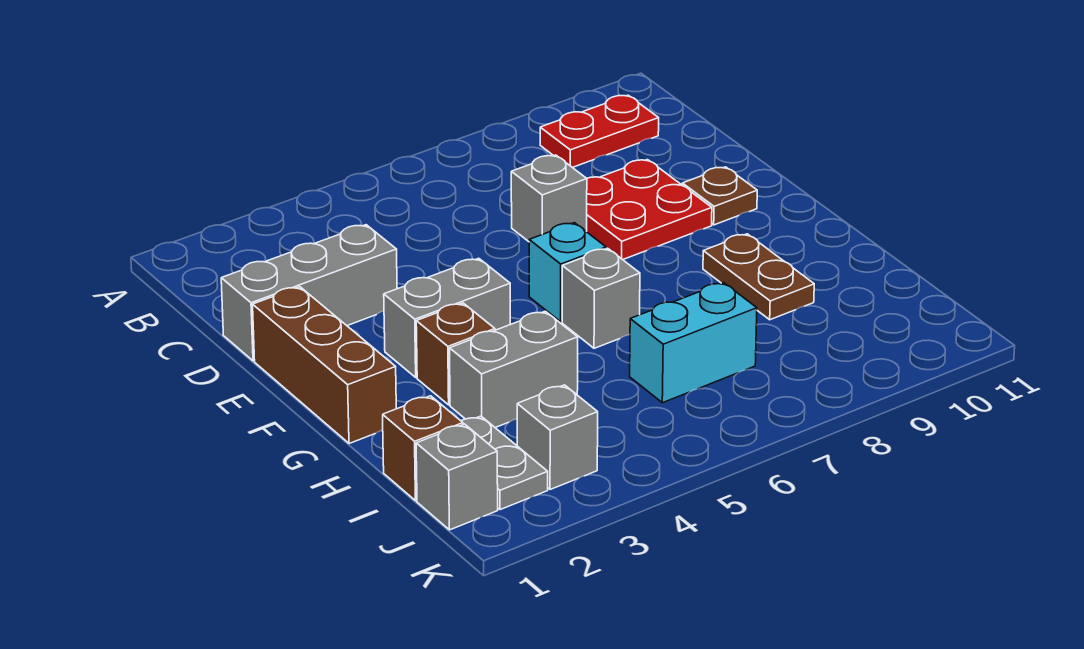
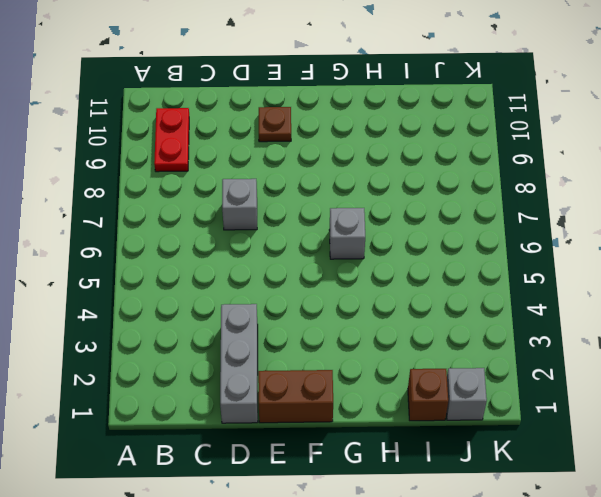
brown brick E1:F1 level 1 -> brown brick E1:G1 level 1
none -> red plate D8:E9 level 1
none -> grey brick F3:F4 level 1
none -> cyan brick F6 level 1

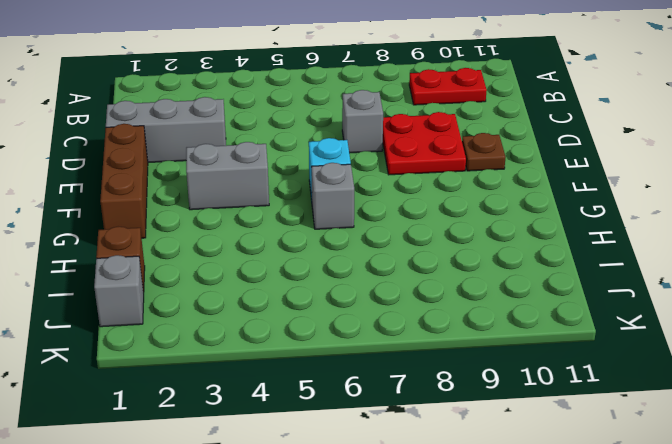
none -> brown brick G3 level 1
none -> brown plate G9:H9 level 1
none -> grey brick H3:H4 level 1

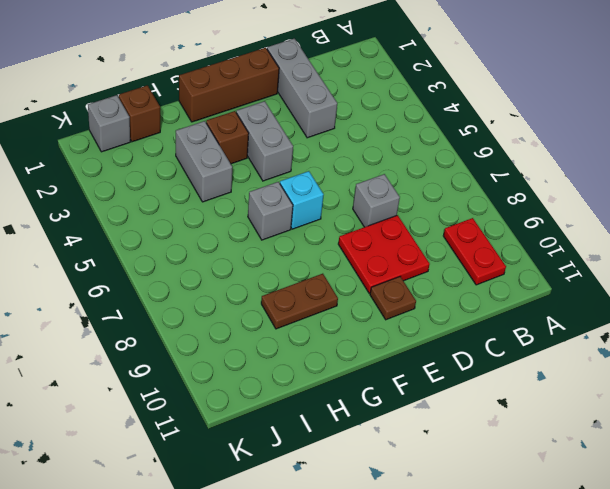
none -> grey plate I2:J2 level 1
none -> cyan brick I6:I7 level 1
none -> grey brick J3 level 1

